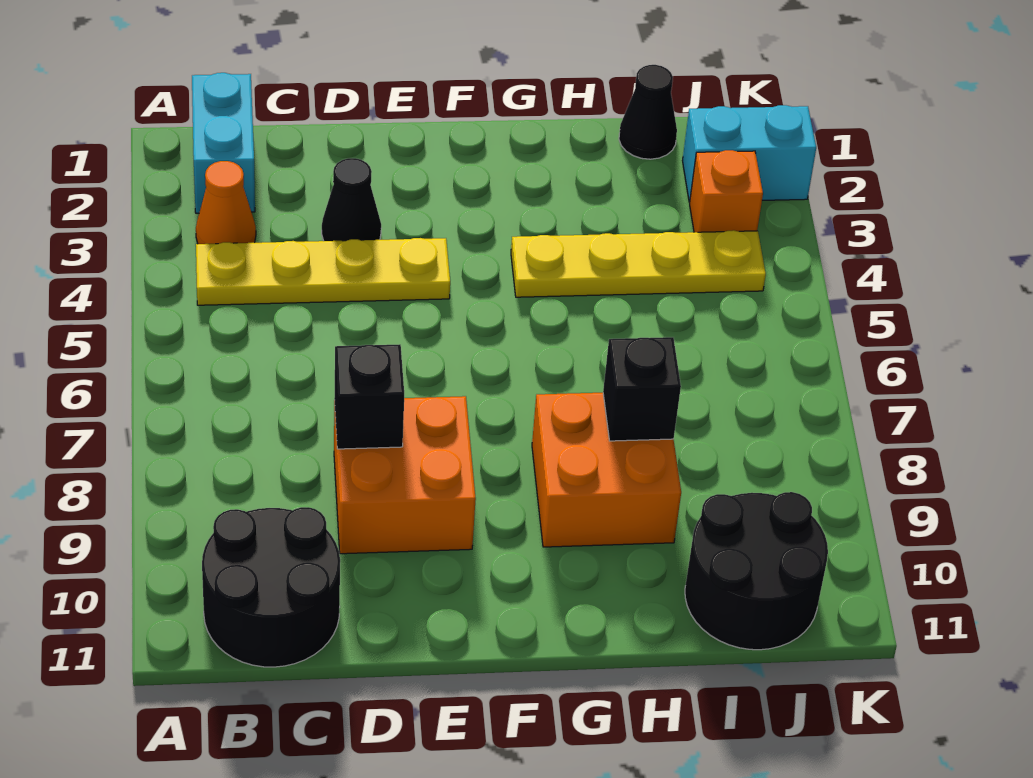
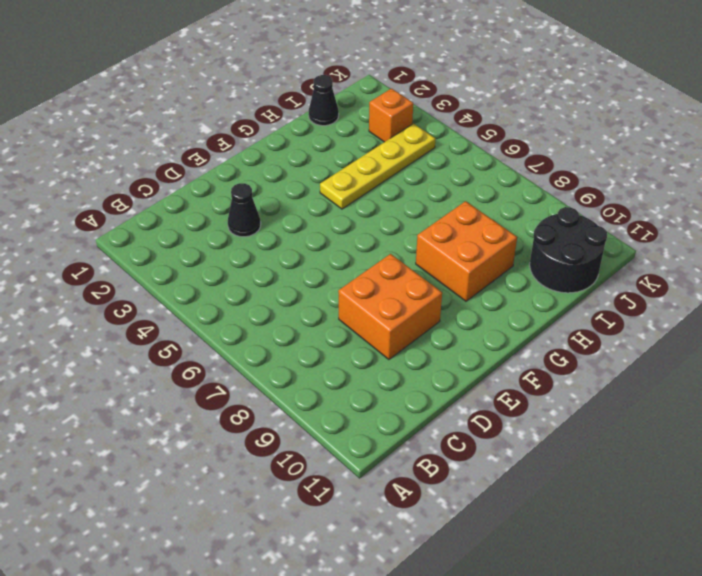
none -> cyan brick B1:B2 level 1
none -> orange cone B3 level 1
none -> yellow plate B4:E4 level 1

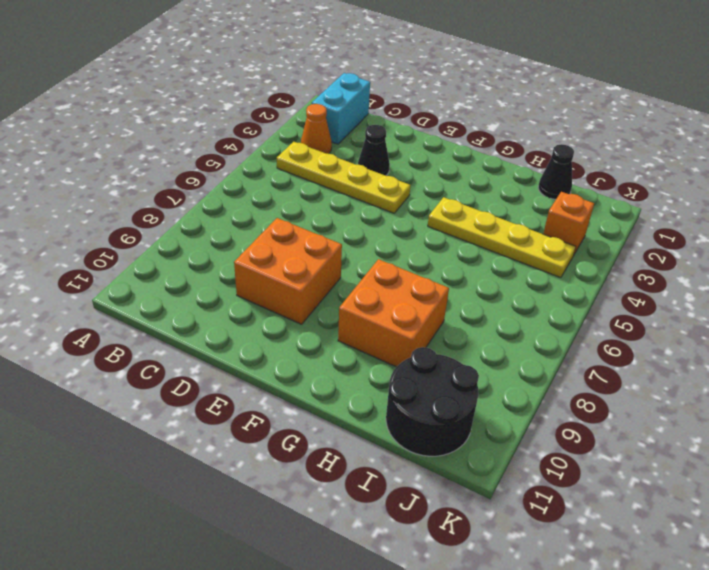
none -> black round brick B10:C11 level 1
none -> cyan brick J2:K2 level 1
none -> black brick D8 level 2

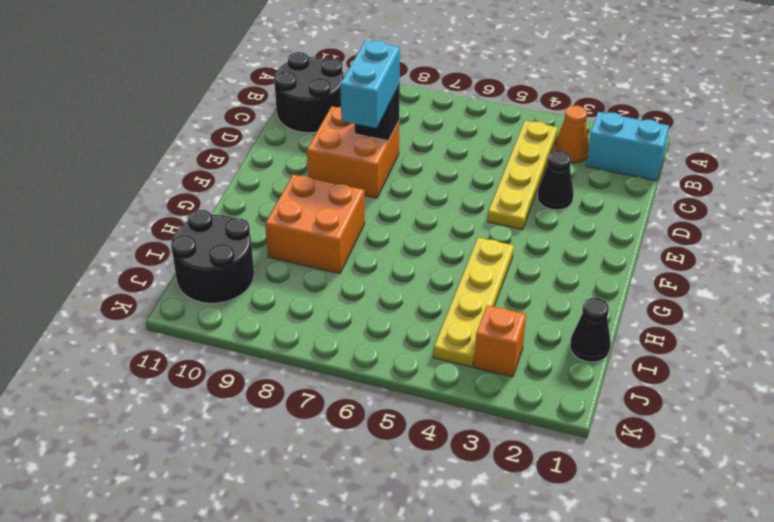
cyan brick D8:E8 level 3 -> cyan brick J2:K2 level 1
none -> black brick H8 level 2

